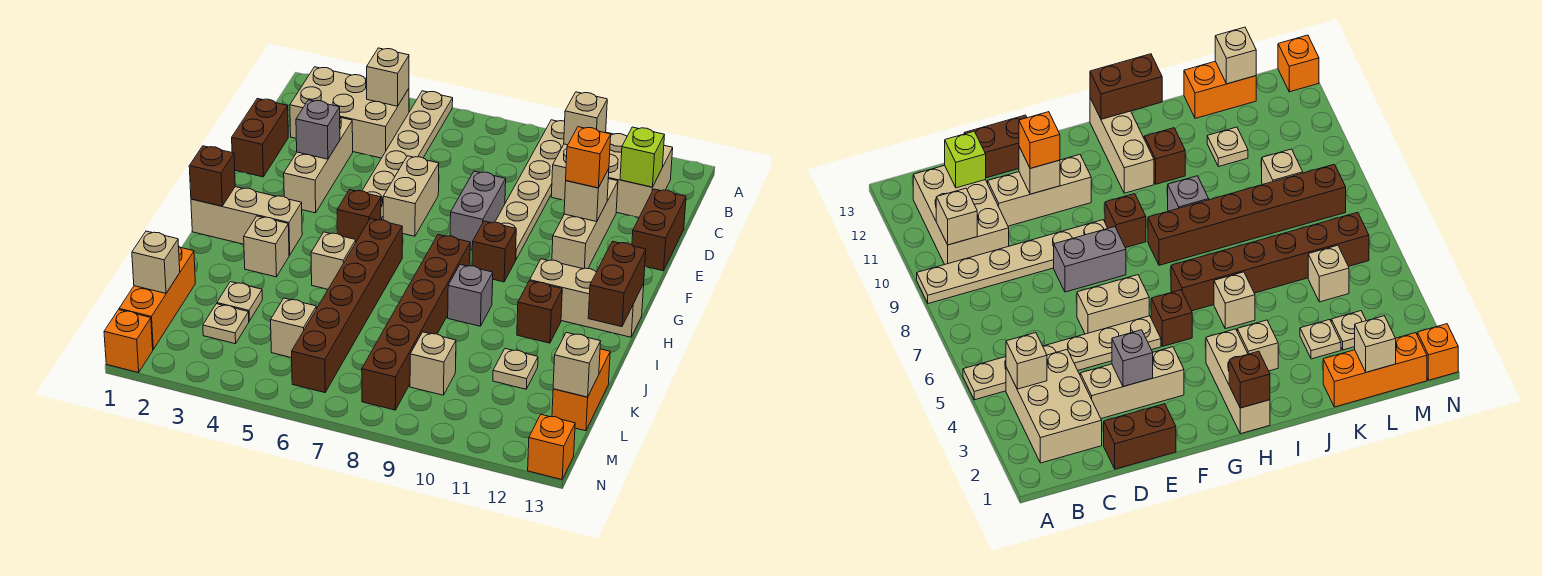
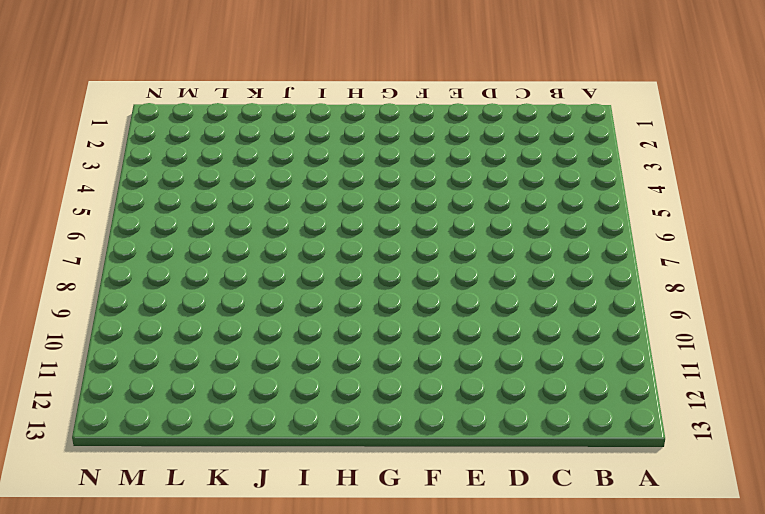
none -> tan plate A5:F5 level 1
none -> tan plate A9:F9 level 1
none -> tan brick B2:C4 level 1
none -> tan brick B10:C12 level 1

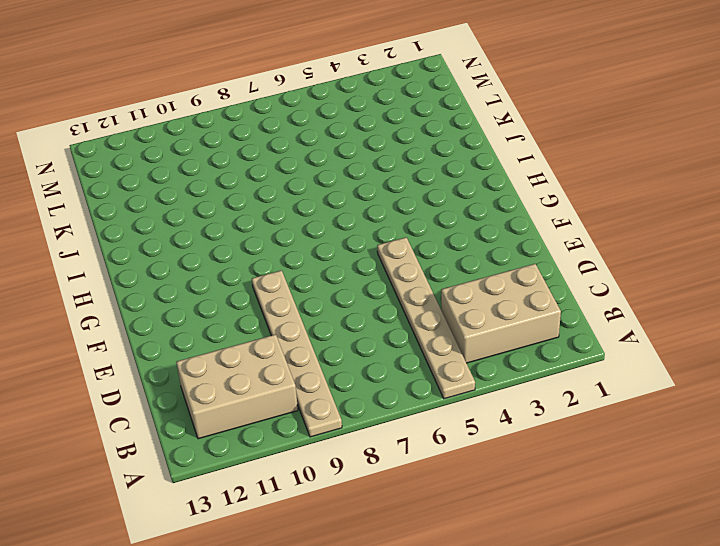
none -> brown brick D1:E1 level 1
none -> tan brick D3:F3 level 1
none -> tan brick D11:F11 level 1
none -> brown brick D13:E13 level 1

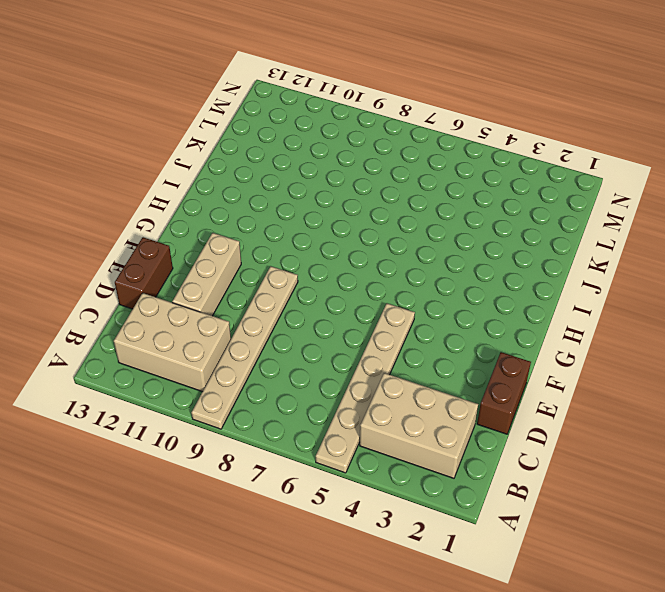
none -> tan brick D3:F3 level 1
none -> tan brick E6:F6 level 1
none -> grey brick E8:F8 level 1
none -> brown brick G5 level 1

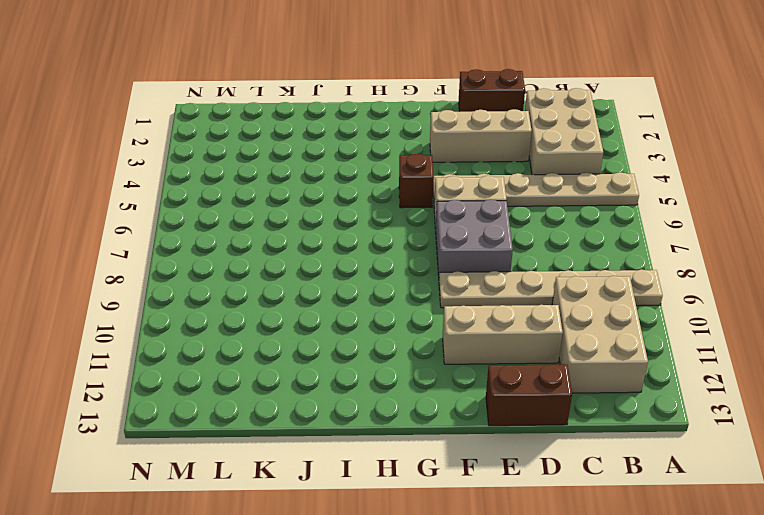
grey brick E7:F8 level 1 -> grey brick E8:F8 level 1
none -> brown brick G9 level 1
none -> tan brick H1:H3 level 1
none -> brown brick H6:M6 level 1
none -> brown brick H8:M8 level 1

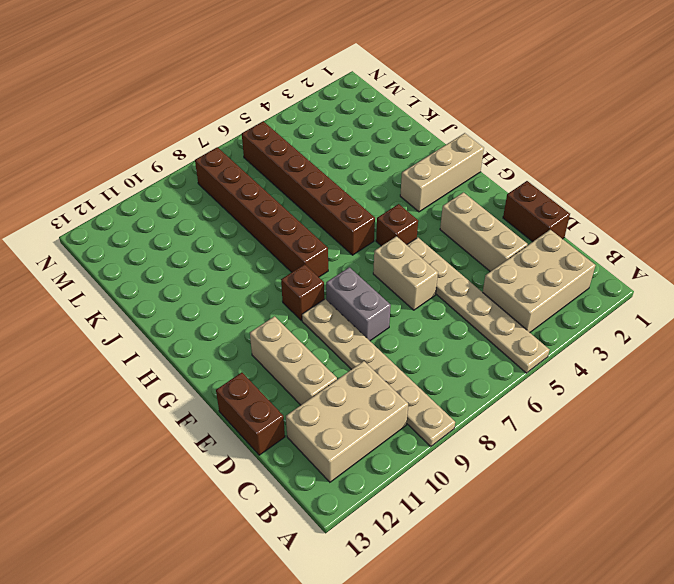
none -> tan brick H11:H13 level 1
none -> tan brick I3 level 1
none -> tan brick I5 level 1
none -> grey brick I9 level 1

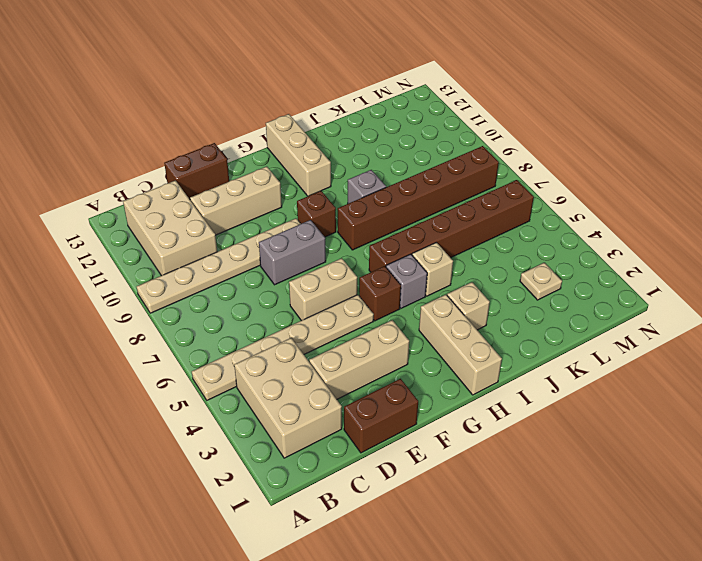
grey brick H5 level 1 -> grey brick E3 level 2
none -> brown brick I11 level 1
none -> orange brick K1:M1 level 1
none -> tan plate K3 level 1
none -> tan plate K11 level 1

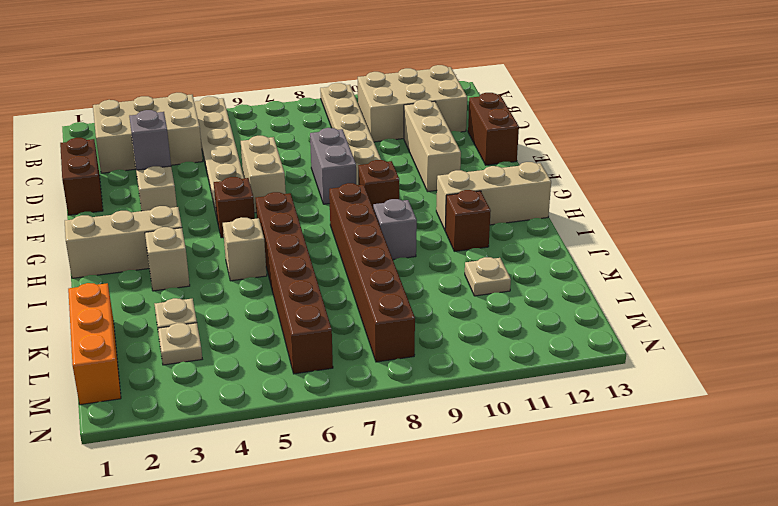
none -> orange brick K13:L13 level 1
none -> tan brick L5 level 1
none -> tan brick L9 level 1
none -> orange brick N1 level 1

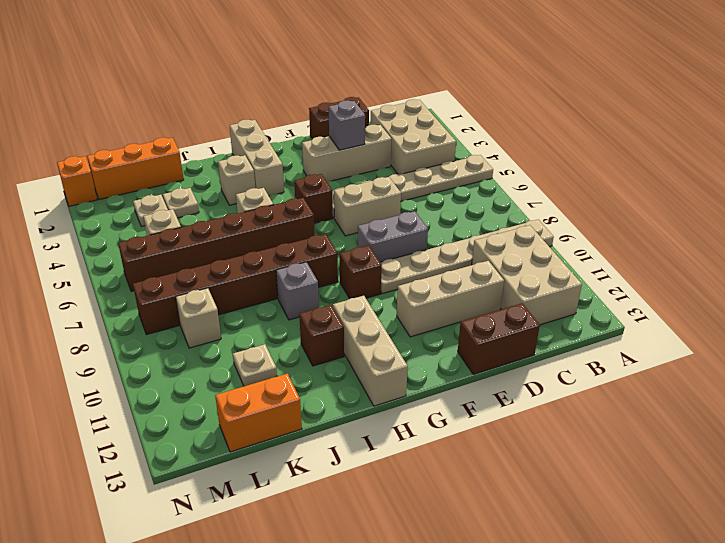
none -> orange brick N13 level 1
none -> tan brick B4 level 2
none -> tan brick B10 level 2
none -> lime brick C12 level 2

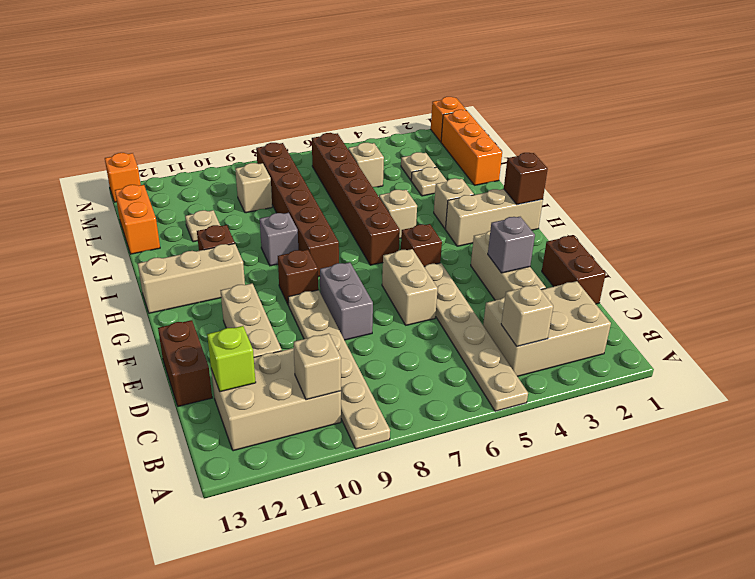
none -> tan brick E11 level 2
none -> brown brick H13:I13 level 2
none -> tan brick L1 level 2
none -> tan brick L13 level 2

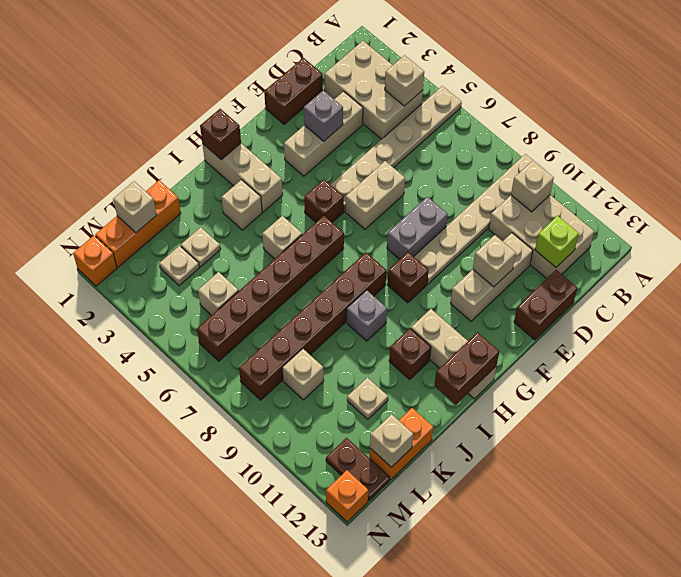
brown plate M12:M13 level 1 -> none
none -> orange brick E11 level 3

